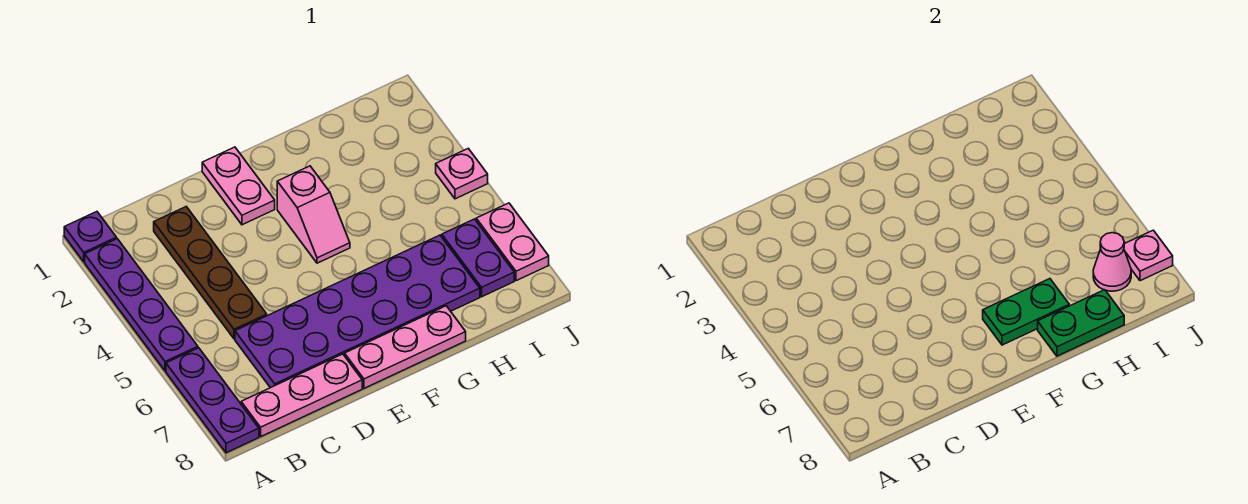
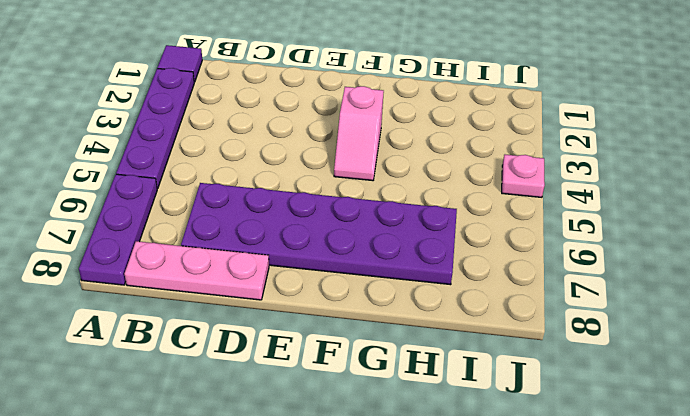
purple tile A1 level 1 -> purple plate A1 level 1
none -> brown plate C2:C5 level 1
none -> pink plate E1:E2 level 1
none -> pink plate E8:G8 level 1

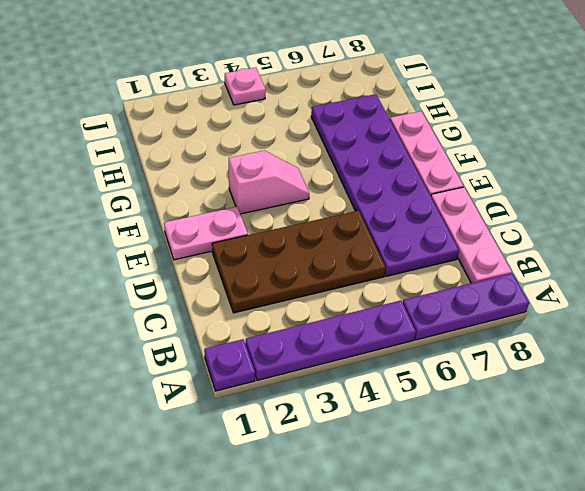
brown plate C2:D5 level 1 -> brown plate C2:C5 level 1
none -> purple plate I6:I7 level 1
none -> pink plate J6:J7 level 1
none -> green plate F7:G7 level 2

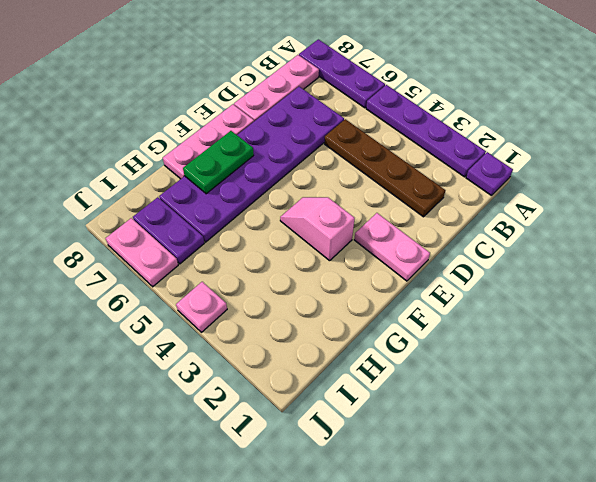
none -> green plate G8:H8 level 2
none -> pink cone I7 level 2
none -> pink plate J7 level 2

